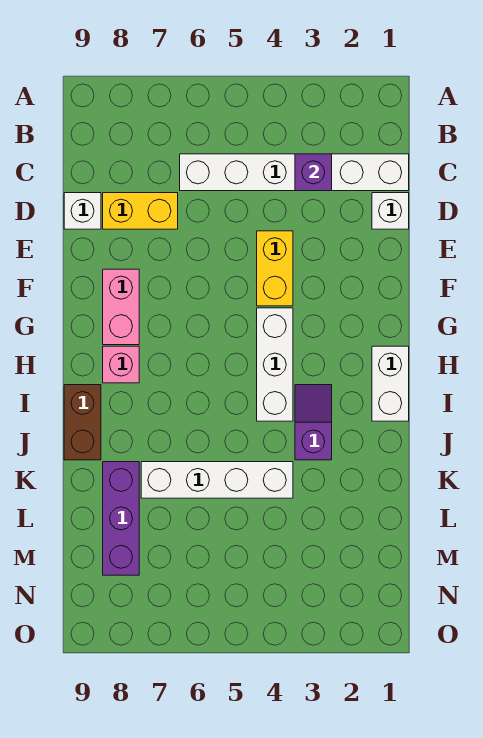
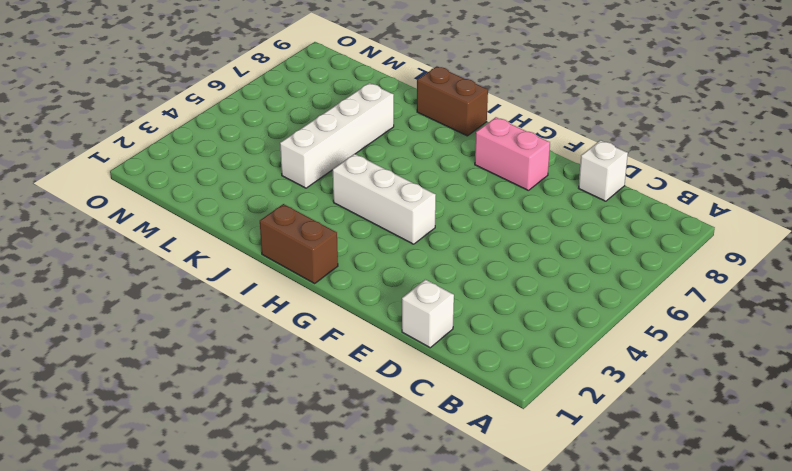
brown brick H1:I1 level 1 -> white brick H1:I1 level 1
none -> white brick C1:C6 level 1
none -> yellow brick D7:D8 level 1
none -> yellow brick E4:F4 level 1

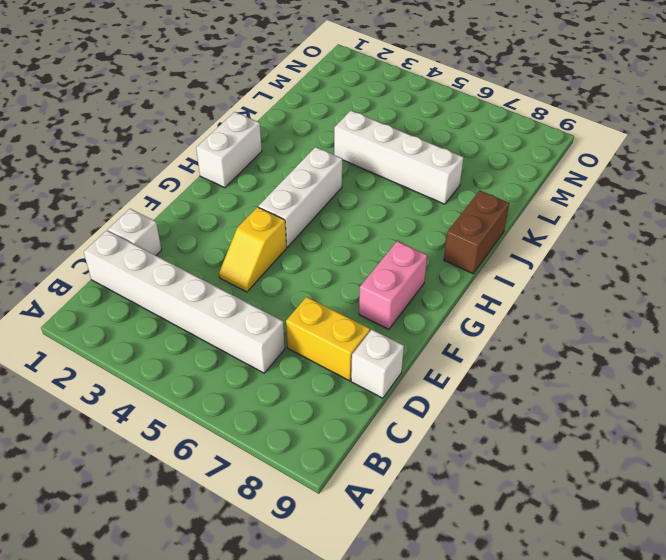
yellow slope E4:F4 level 1 top F -> yellow brick E4:F4 level 1
none -> pink brick H8 level 1
none -> purple slope I3:J3 level 1 top J
none -> purple brick K8:M8 level 1

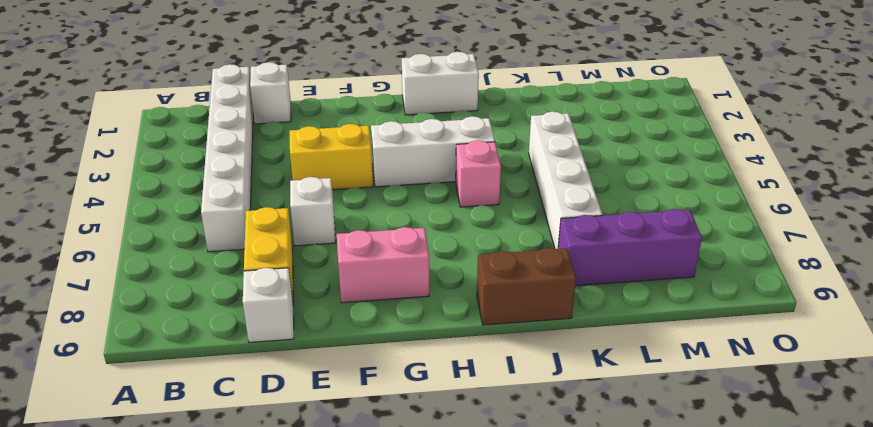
white brick E6 level 1 -> none
pink brick I5 level 1 -> pink brick H8 level 1
none -> purple slope I3:J3 level 1 top J
none -> purple brick C3 level 2

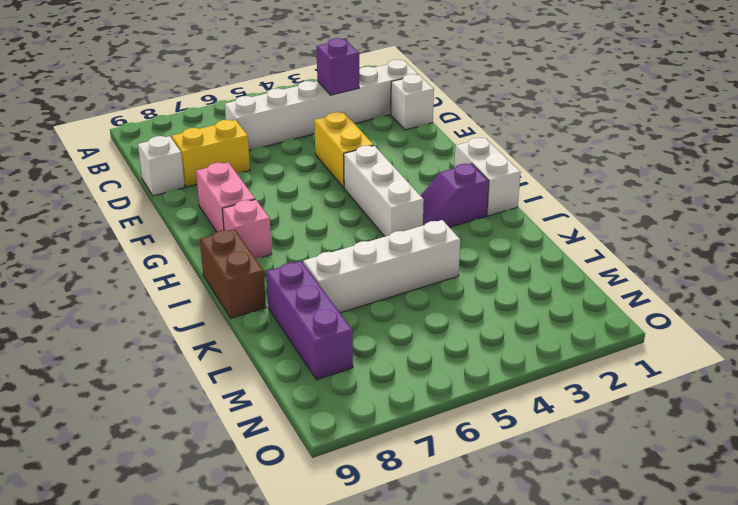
purple slope I2:I3 level 1 top 2 -> purple slope I3:J3 level 1 top J

